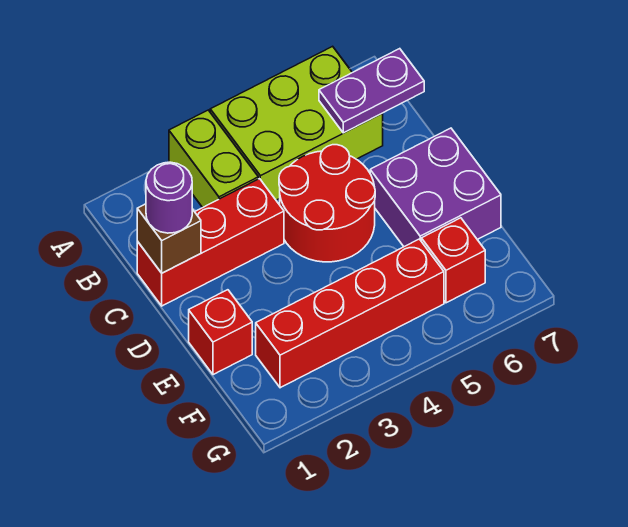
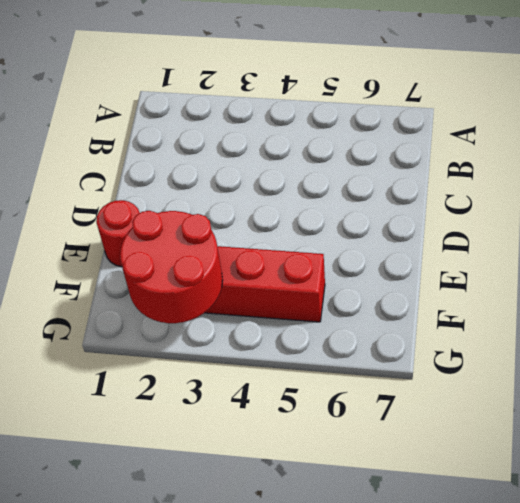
red round brick E1 level 1 -> red brick E1 level 1
red round brick F2:G3 level 2 -> red round brick C4:D5 level 1
none -> lime brick A3:B3 level 1
none -> lime brick A4:B6 level 1

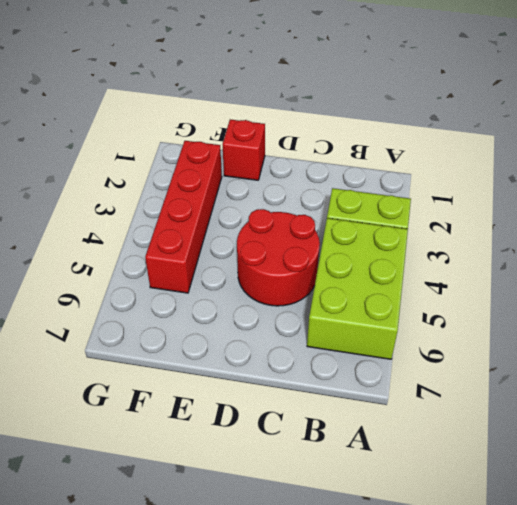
none -> red brick C1:C3 level 1
none -> purple brick D6:E7 level 1

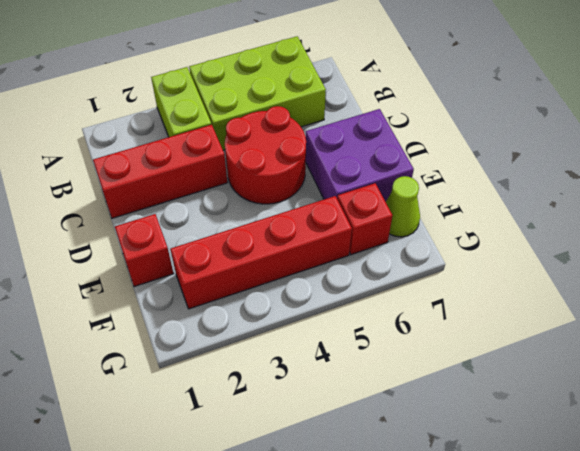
lime cone F7 level 1 -> none
none -> purple plate B6:B7 level 2
none -> brown brick C1 level 2

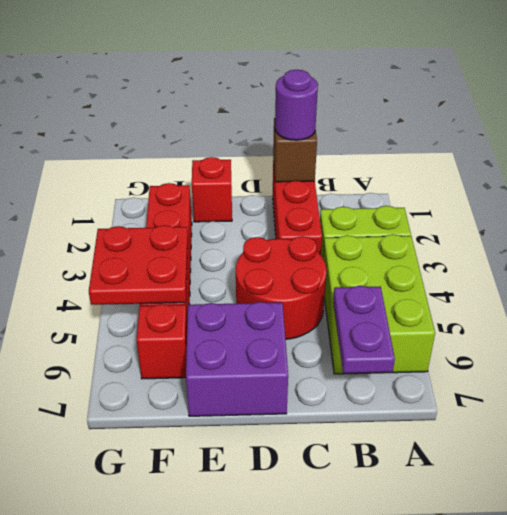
red plate F4:G5 level 2 -> none

